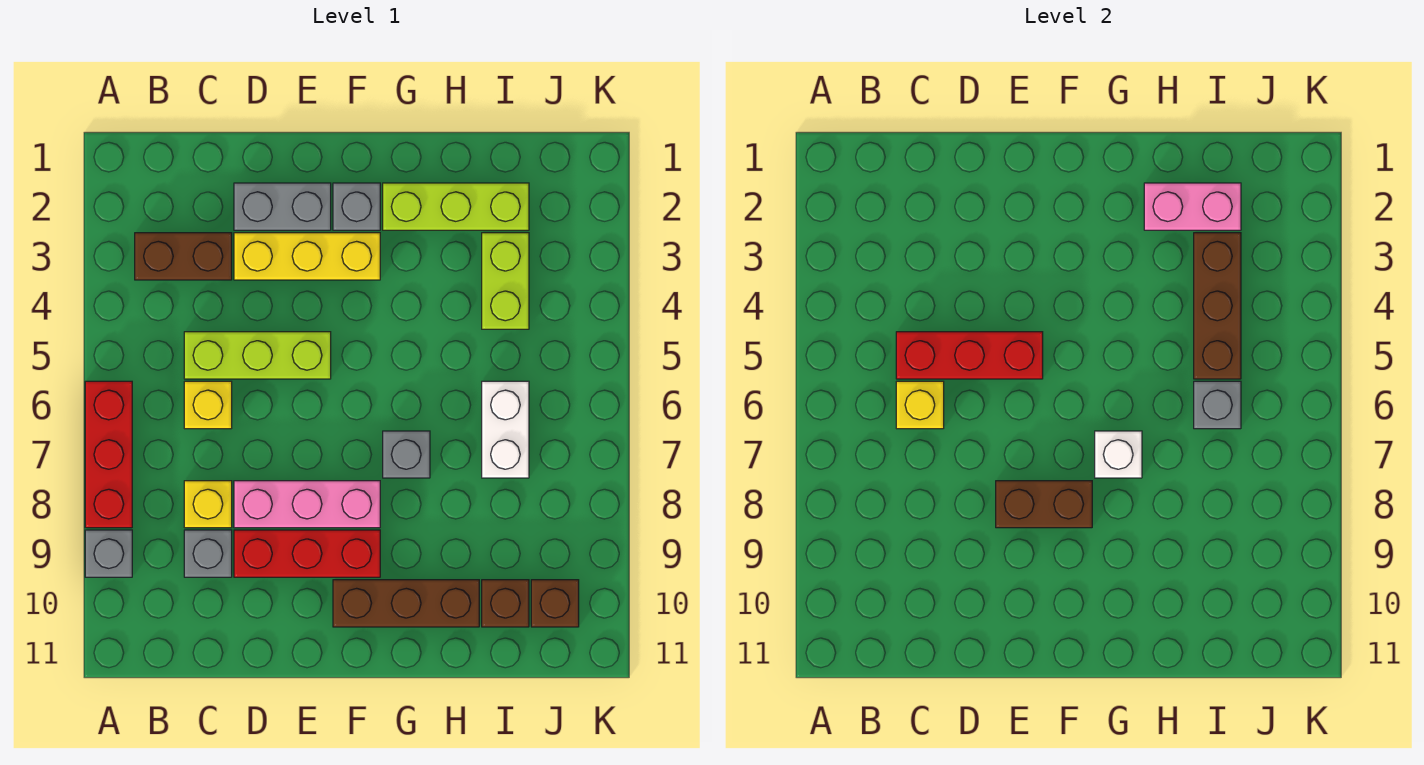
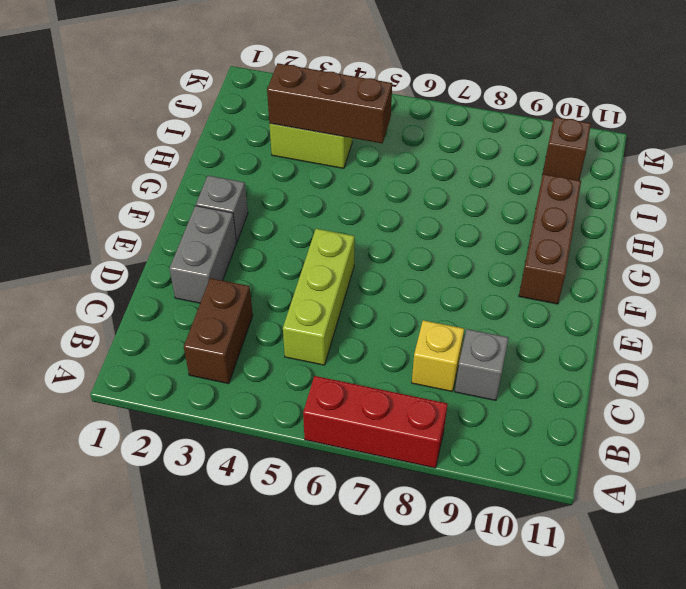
none -> grey brick A9 level 1
none -> yellow brick C6 level 1
none -> yellow brick D3:F3 level 1

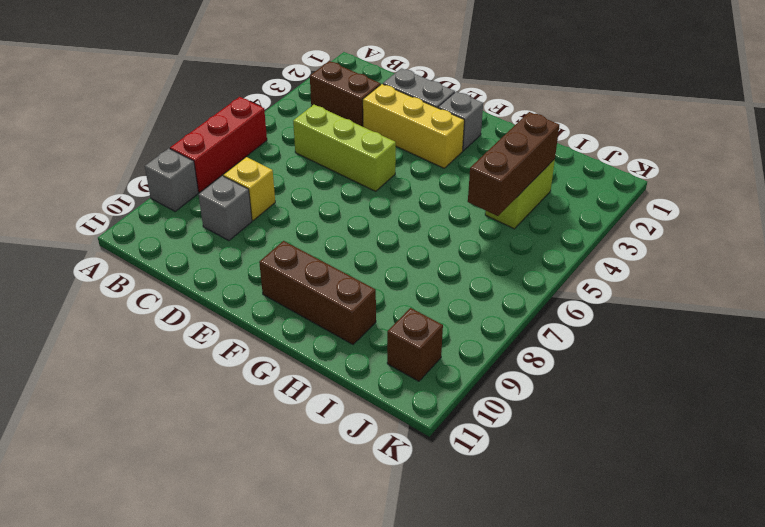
none -> yellow brick C6 level 1
none -> pink brick D8:F8 level 1
none -> red brick D9:F9 level 1

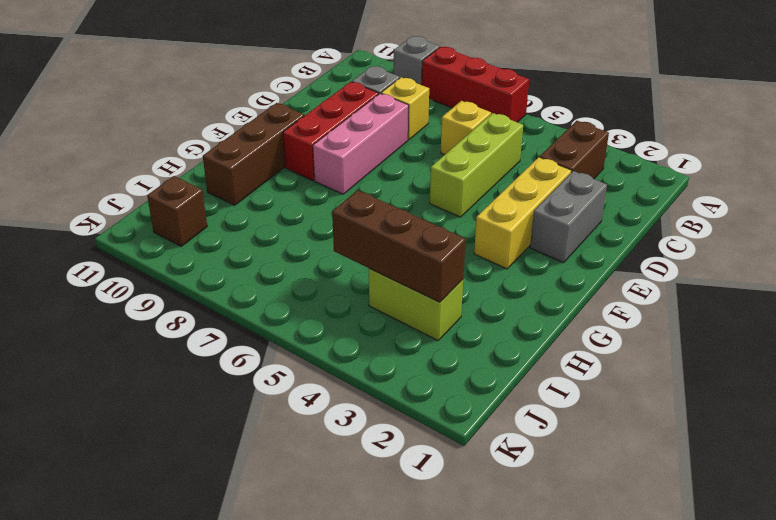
none -> grey brick F2 level 1
none -> lime brick G2:I2 level 1
none -> grey brick G7 level 1

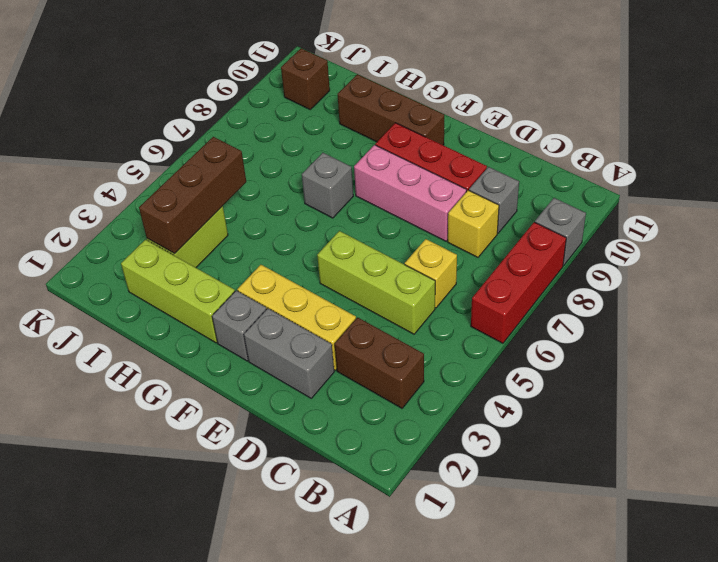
none -> white brick I6:I7 level 1
none -> brown brick I10 level 1
none -> red brick C5:E5 level 2

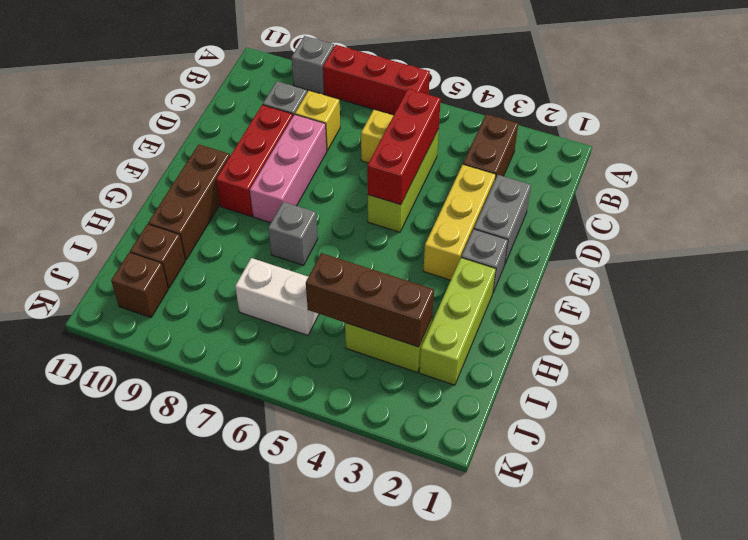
none -> yellow brick C6 level 2
none -> brown brick E8:F8 level 2
none -> white brick G7 level 2

